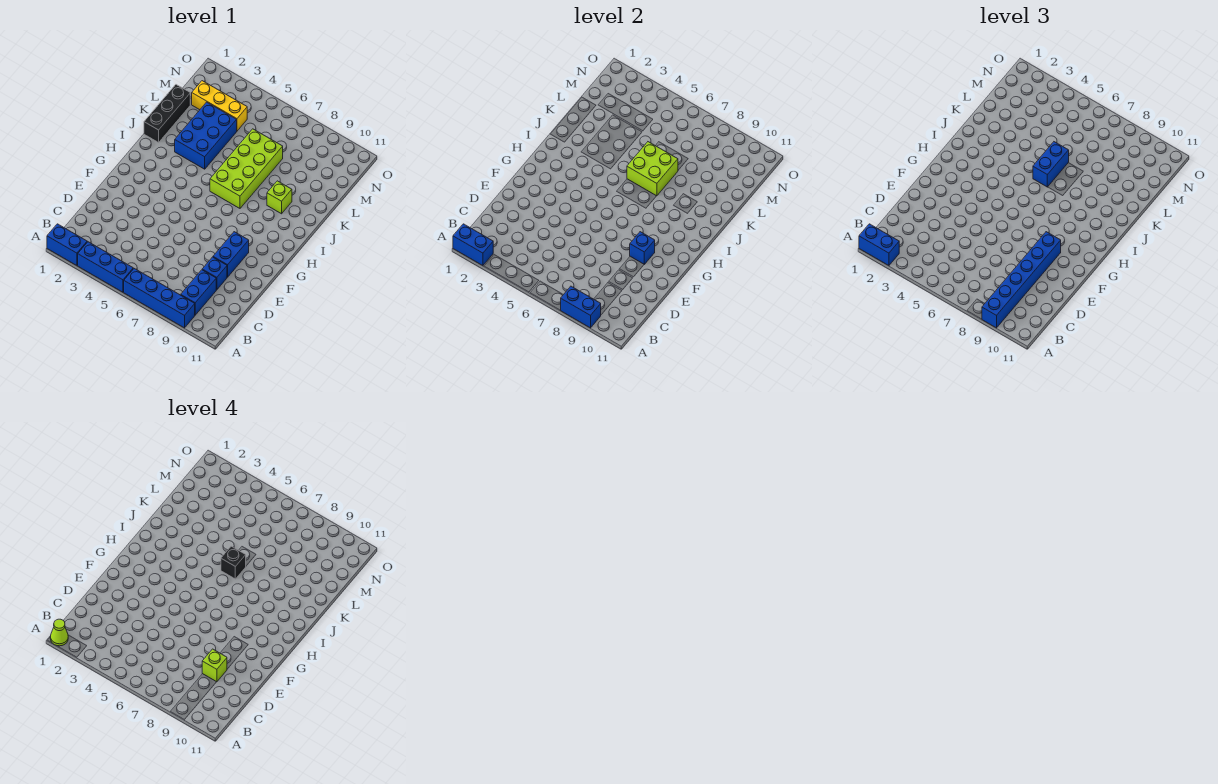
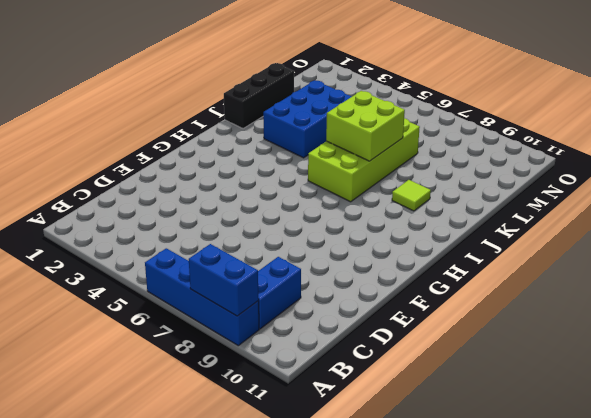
lime tile J9 level 1 -> lime brick J9 level 1
none -> blue brick A1:A2 level 1
none -> blue brick A3:A5 level 1
none -> blue brick D9 level 1

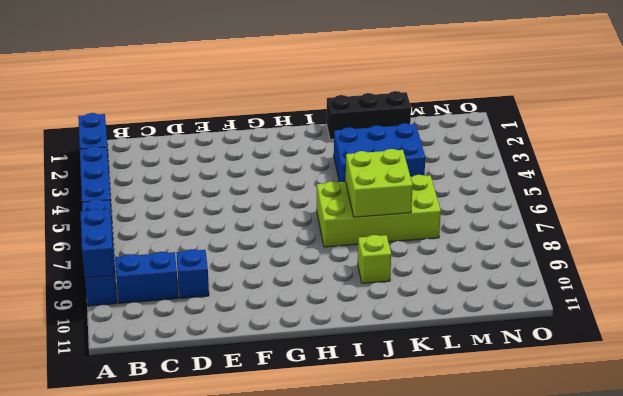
none -> blue brick E9:F9 level 1
none -> yellow brick M2:M4 level 1
none -> blue brick A1:A2 level 2

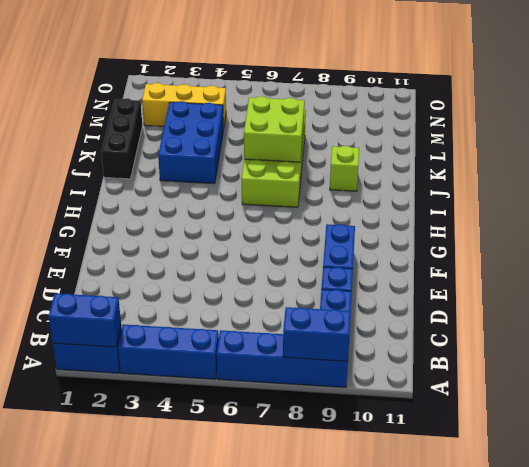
none -> blue brick F9 level 2
none -> blue brick A1:A2 level 3
none -> blue brick A9:F9 level 3

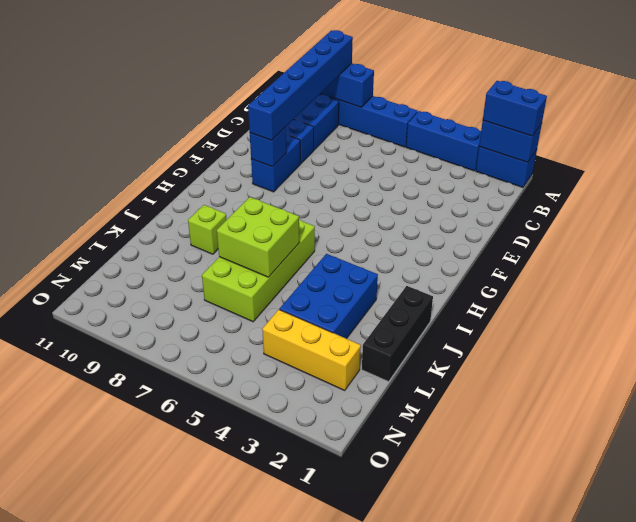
none -> blue brick J6:K6 level 3
none -> lime cone A1 level 4
none -> lime brick D9 level 4

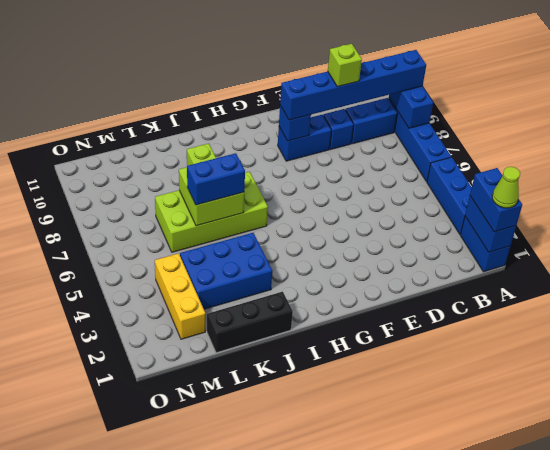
none -> black brick J6 level 4

